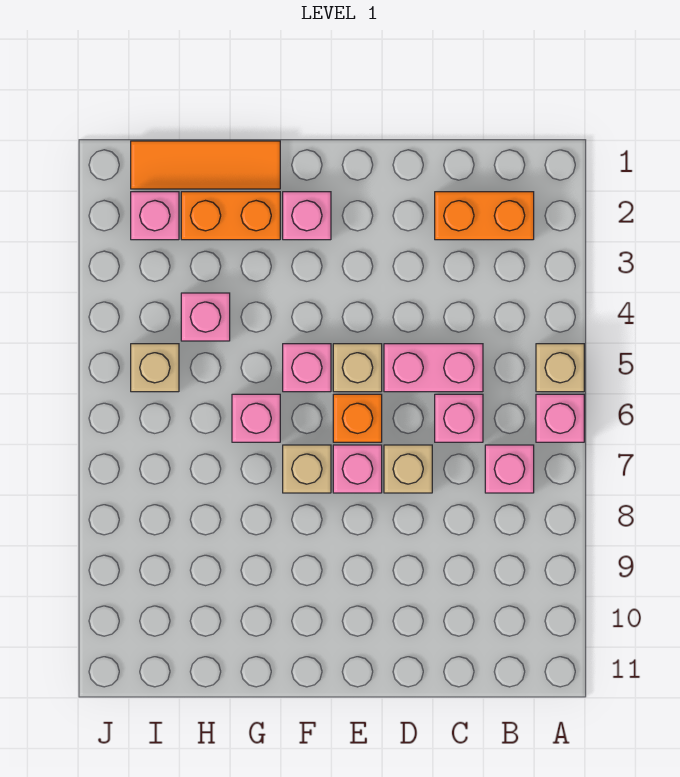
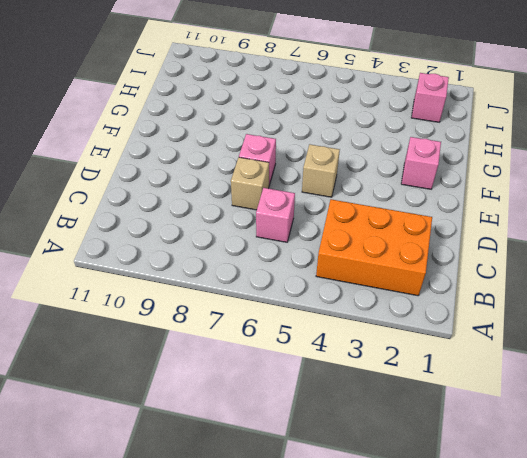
orange brick B2:C4 level 1 -> orange brick B2:C2 level 1
none -> tan brick A5 level 1
none -> pink brick A6 level 1
none -> pink brick B7 level 1

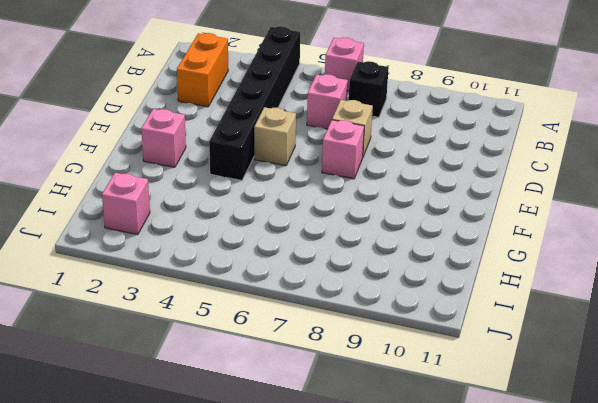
black brick A4:F4 level 1 -> none
black brick B7 level 1 -> pink brick B7 level 1
none -> tan brick A5 level 1
none -> pink brick C5:D5 level 1
none -> orange brick E6 level 1

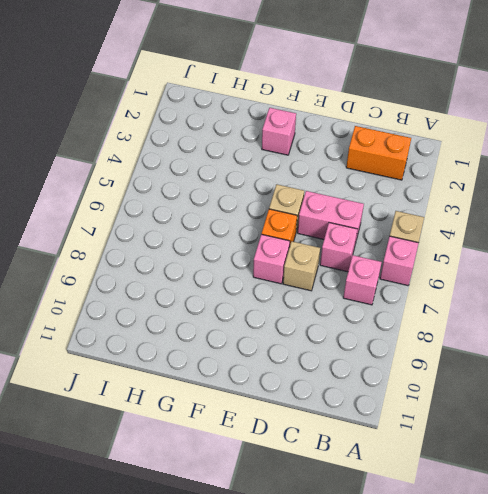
none -> pink brick F5 level 1
none -> tan brick F7 level 1
none -> orange tile G1:I1 level 1

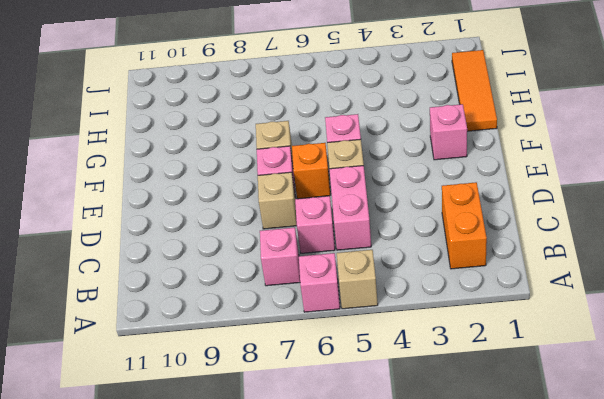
none -> orange brick G2:H2 level 1
none -> pink brick G6 level 1
none -> pink brick H4 level 1

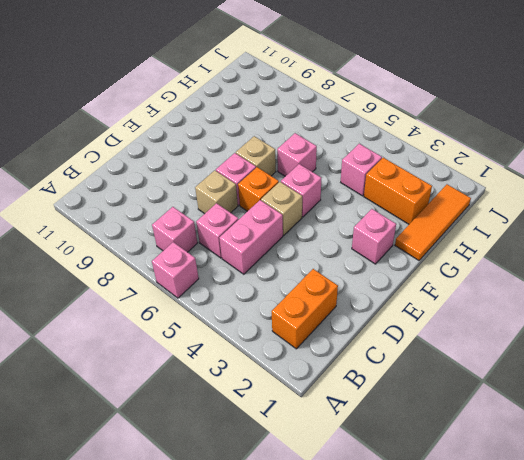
orange brick H2:H3 level 1 -> orange brick G2:H2 level 1
none -> tan brick A5 level 1
none -> pink brick I2 level 1
none -> tan brick I5 level 1

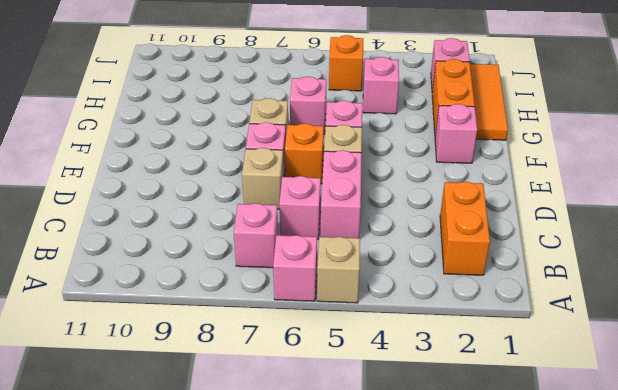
orange brick I5 level 1 -> tan brick I5 level 1

